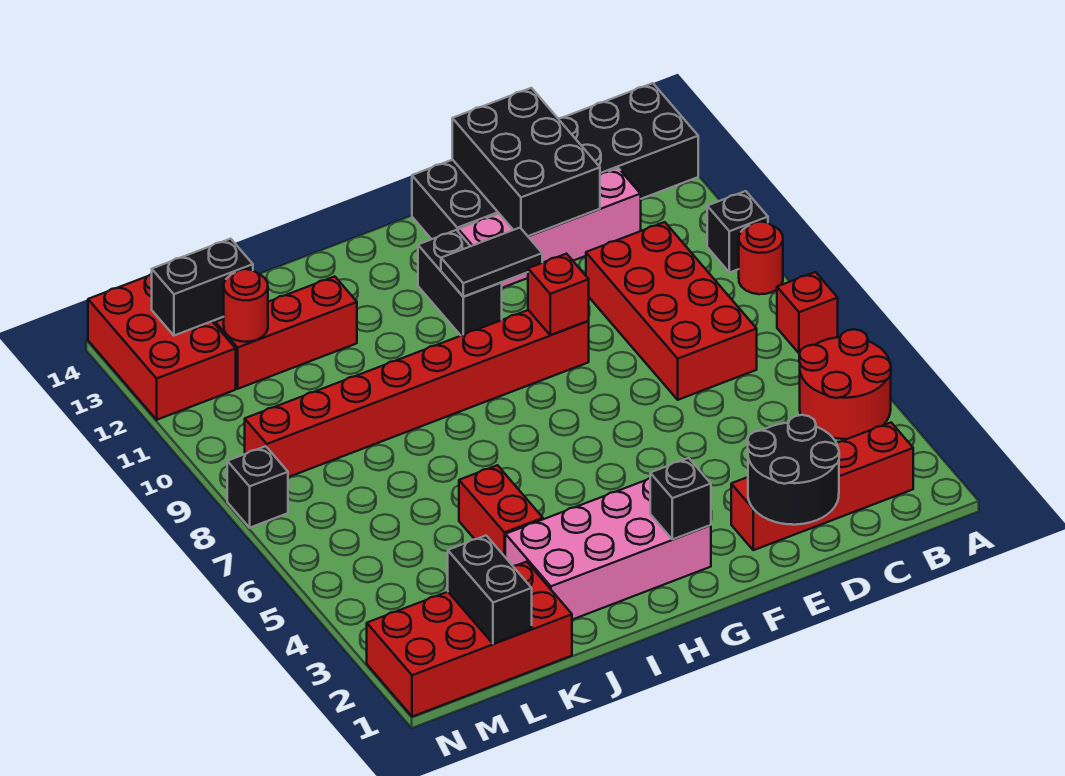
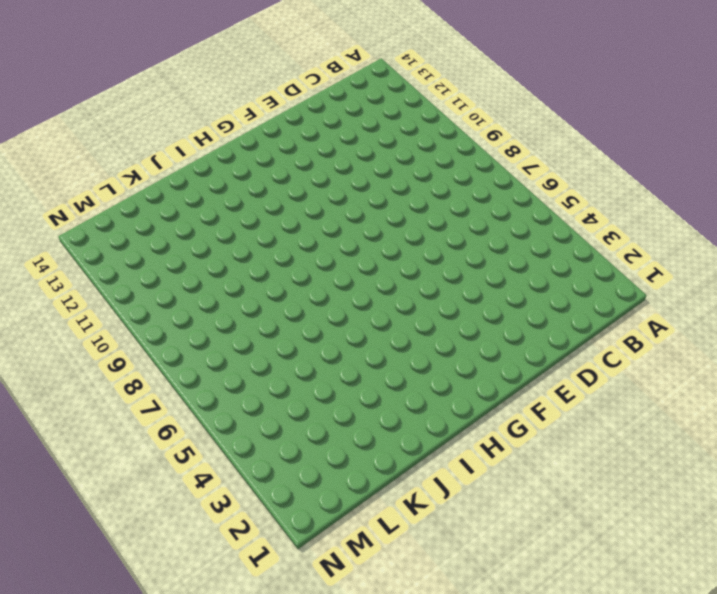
none -> red round brick A4:B5 level 1
none -> red brick A7 level 1
none -> red round brick A9 level 1

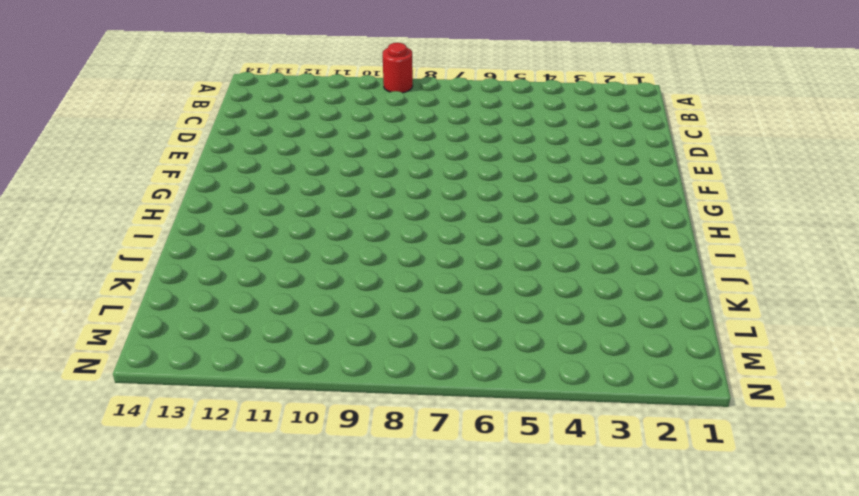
none -> red round brick A4:B5 level 1
none -> red brick A7 level 1
none -> black brick A10 level 1

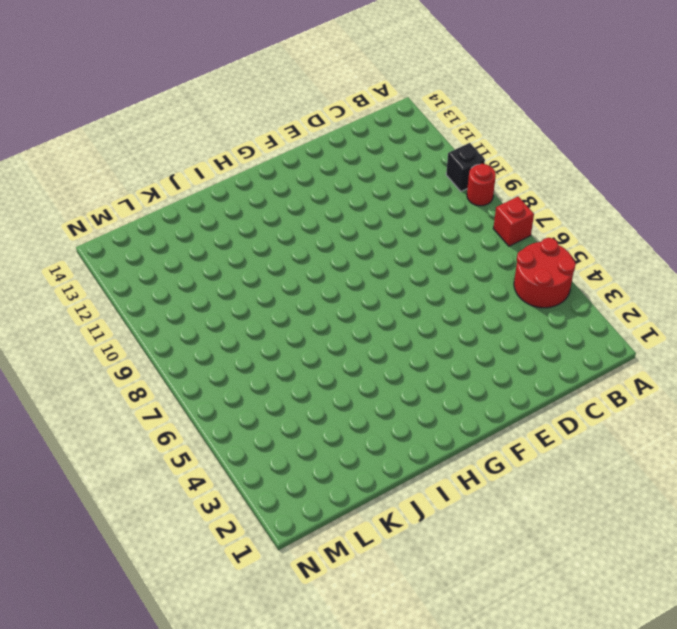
none -> black brick A13:F14 level 1
none -> red brick B2:E2 level 1
none -> red brick C7:D10 level 1

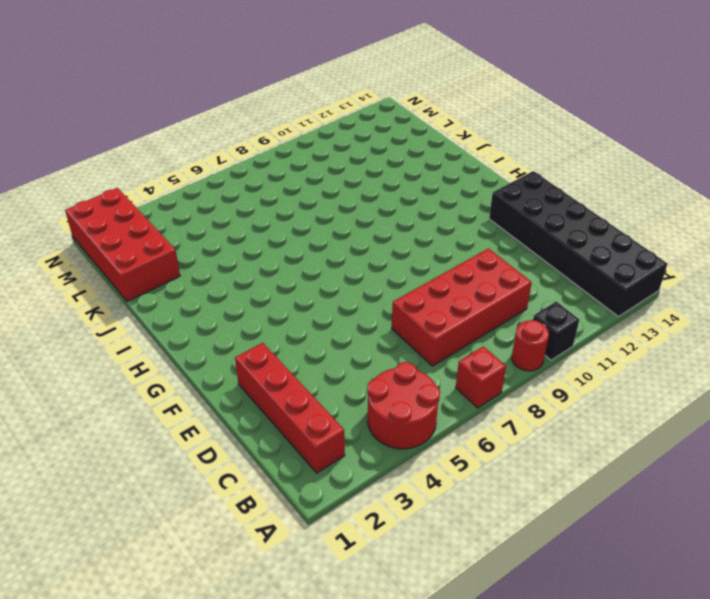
none -> pink brick C12:F12 level 1
none -> red brick F9:M9 level 1
none -> pink brick G2:J3 level 1

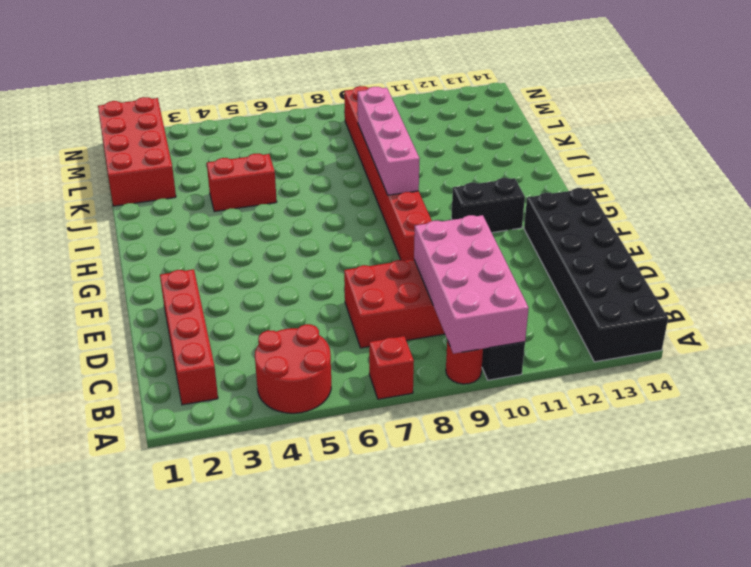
pink brick A9:D10 level 2 -> pink brick G2:J3 level 1
pink brick H9:K9 level 2 -> pink brick C12:F12 level 1
none -> red brick J12:L12 level 1
none -> red brick M12:N14 level 1
none -> black brick N8 level 1

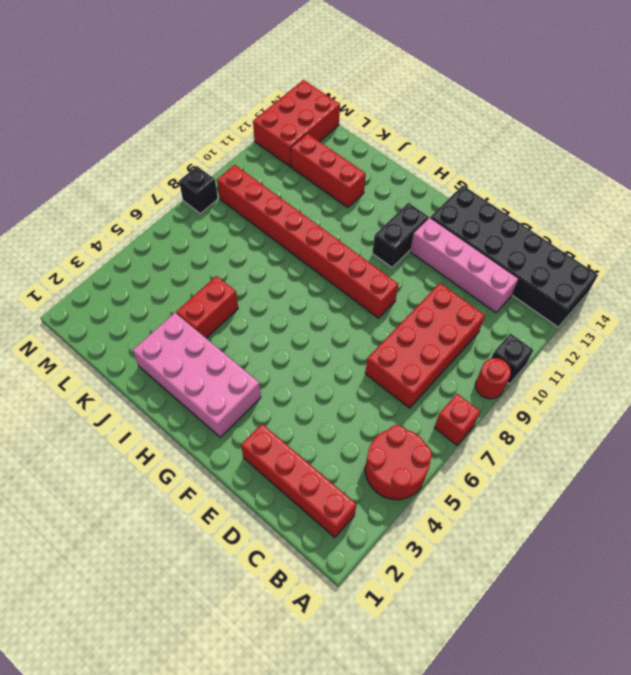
none -> red brick K1:N2 level 1
none -> black round brick D1:E2 level 2
none -> black brick D12:E14 level 2

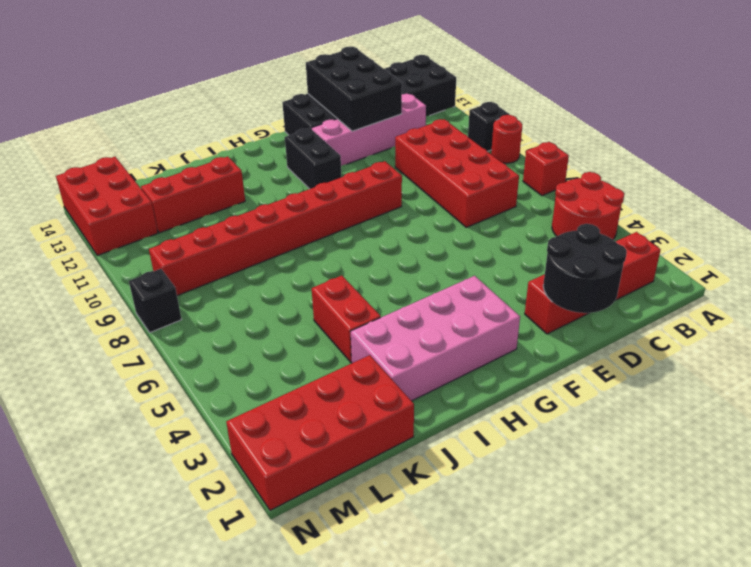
none -> red brick F9 level 2
none -> black tile F11:G11 level 2
none -> black brick G2 level 2

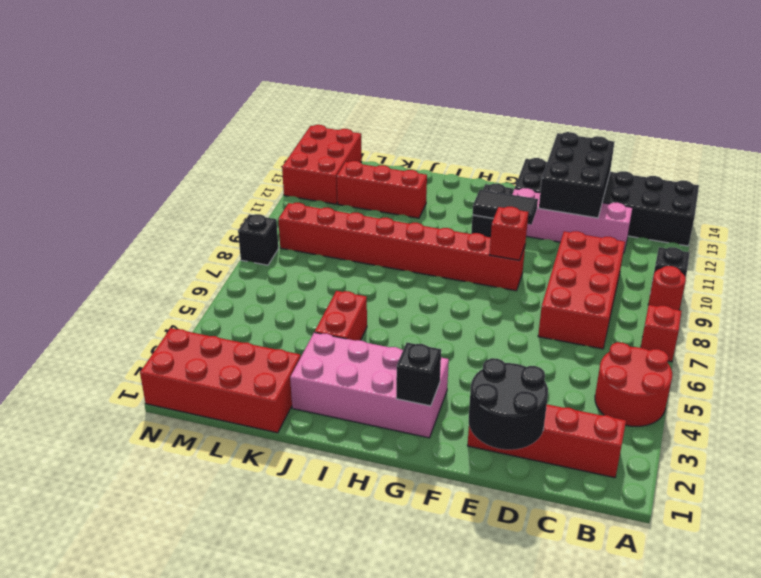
none -> black brick L1:L2 level 2
none -> red round brick L12 level 2
none -> black brick L13:M13 level 2

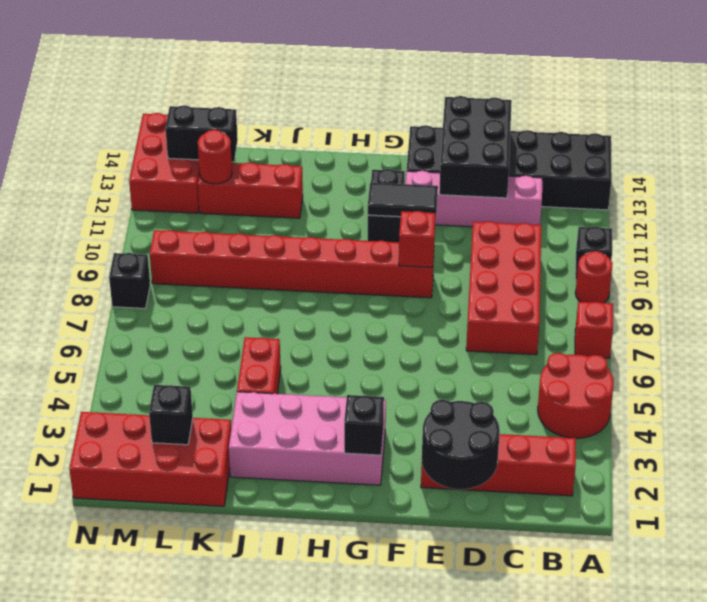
black brick L2 level 2 -> black brick L1:L2 level 2

